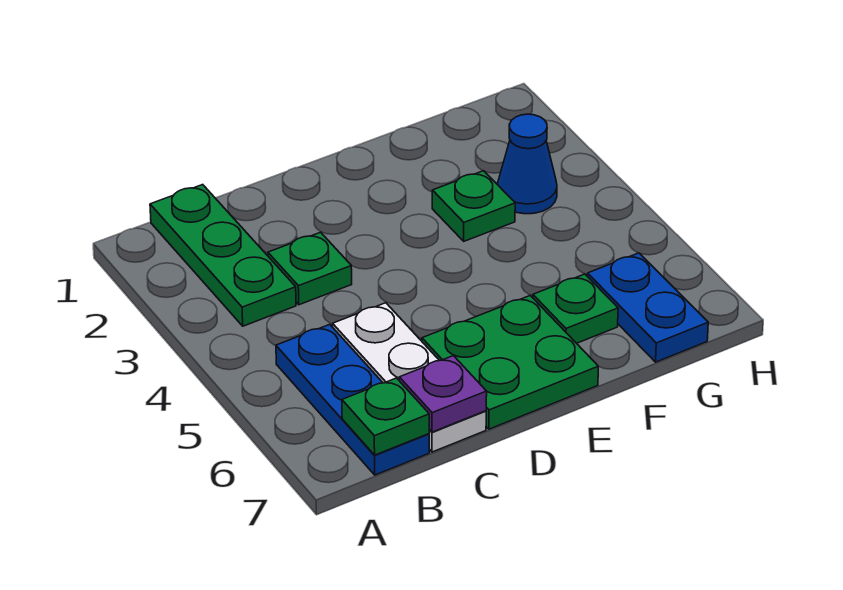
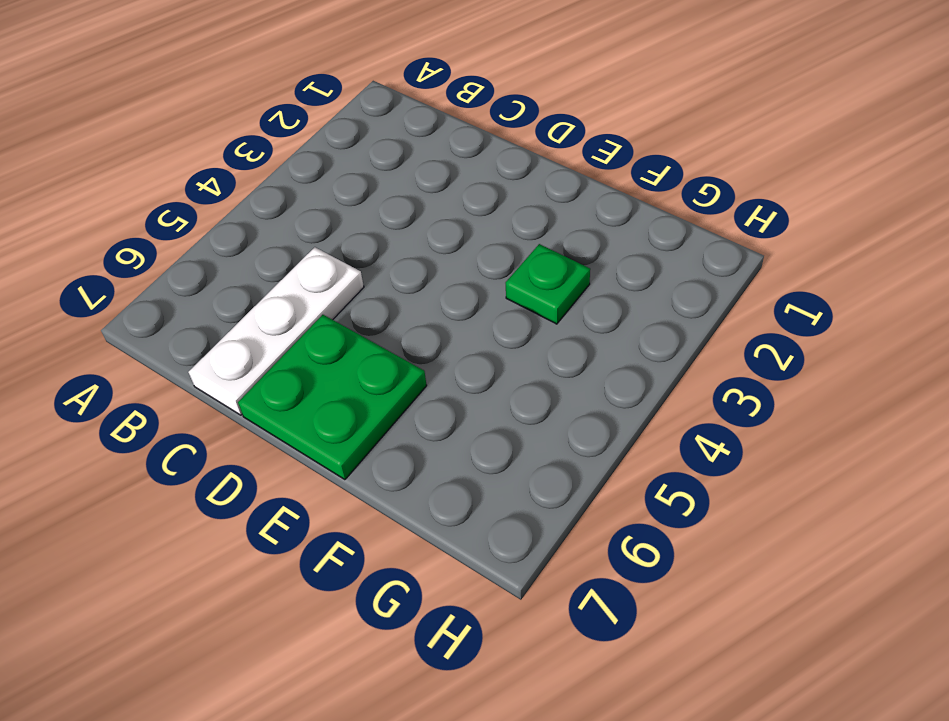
none -> green plate B1:B3 level 1
none -> blue plate B5:B7 level 1

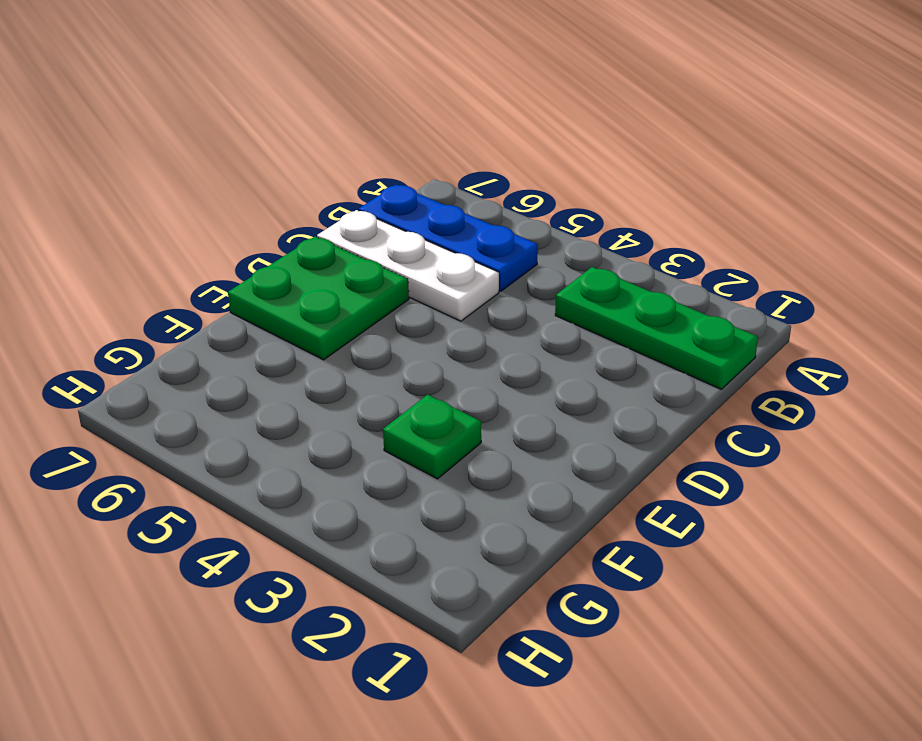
none -> green plate C3 level 1
none -> green plate F6 level 1

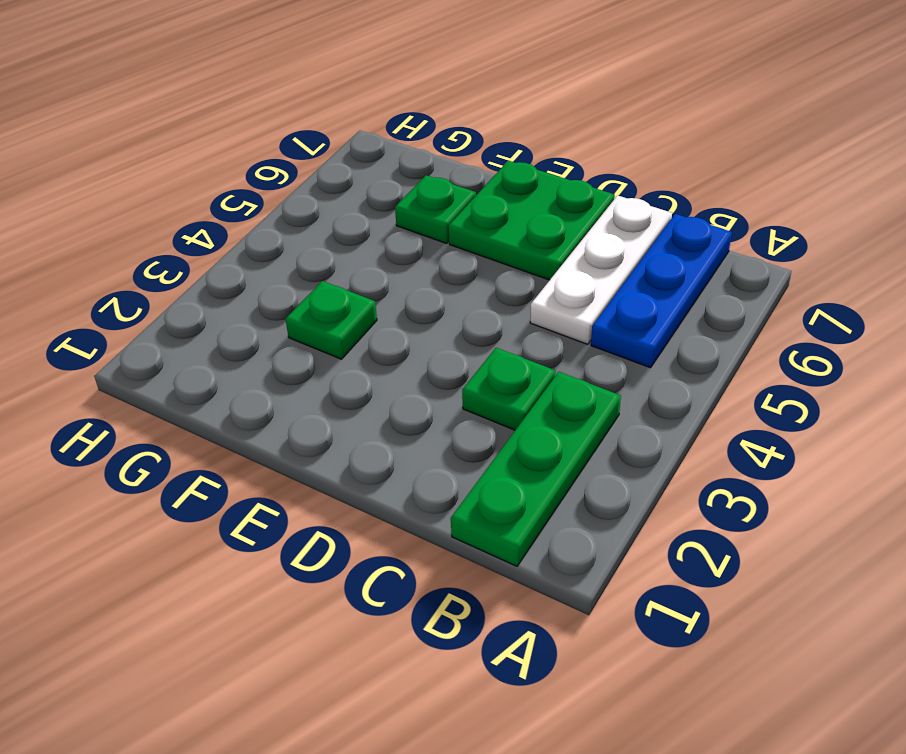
none -> blue cone G3 level 1
none -> blue plate G6:G7 level 1

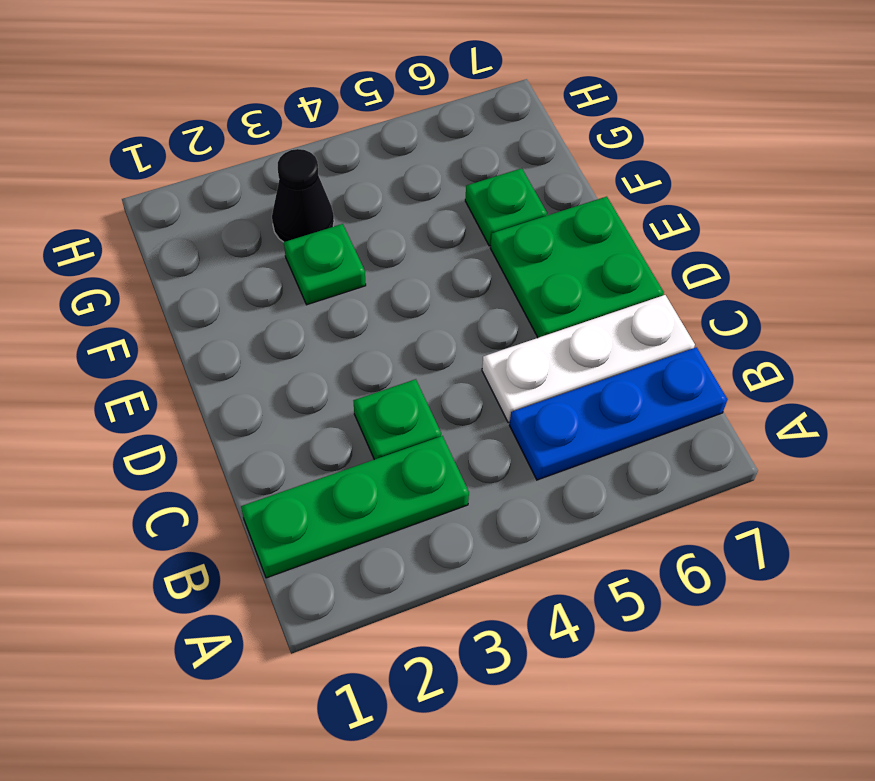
black cone G3 level 1 -> blue cone G3 level 1
none -> blue plate G6:G7 level 1
none -> green plate B7 level 2

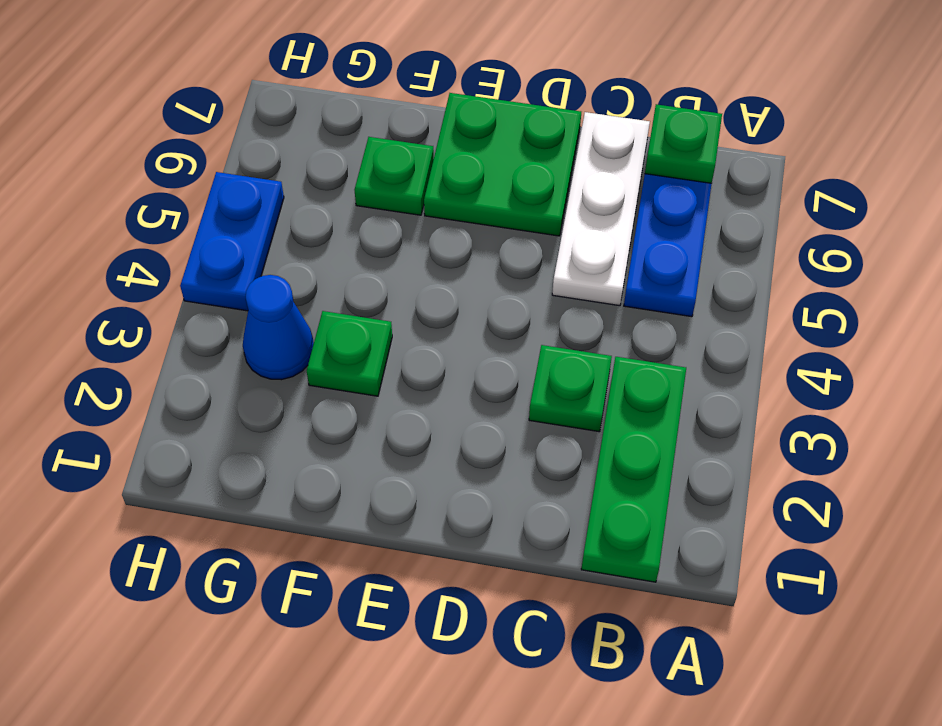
blue plate H4:H5 level 1 -> blue plate G6:G7 level 1
none -> purple plate C7 level 2

